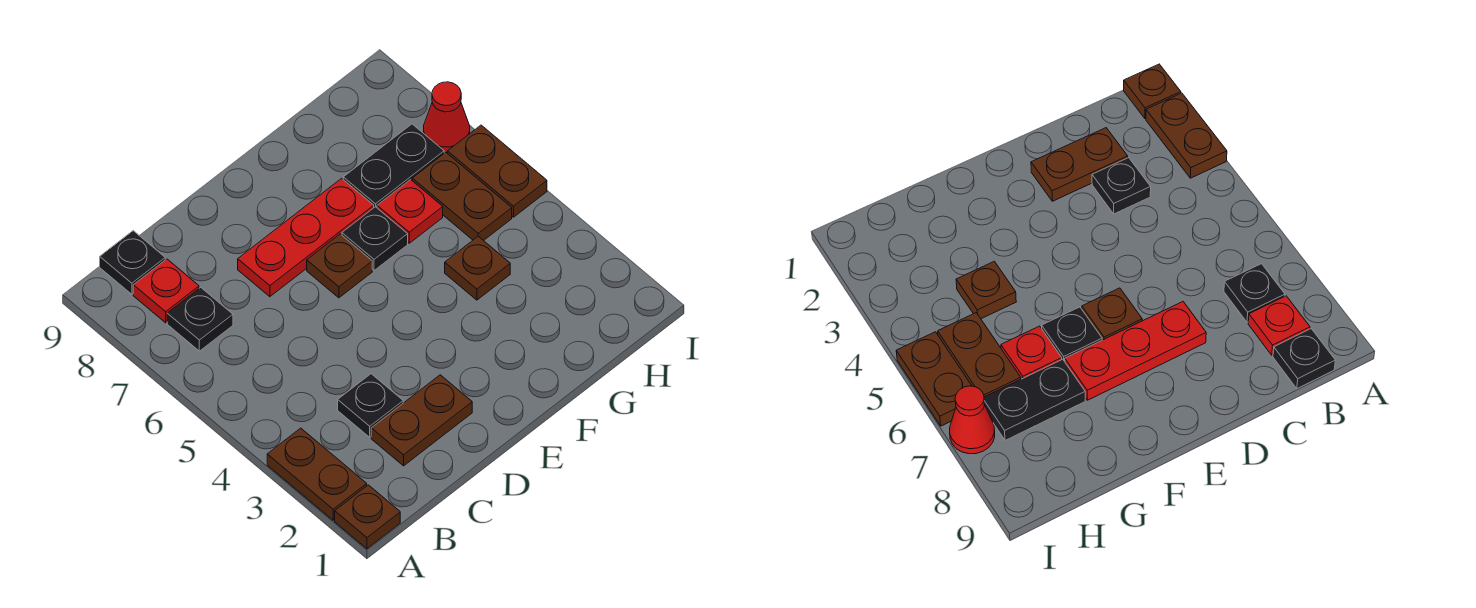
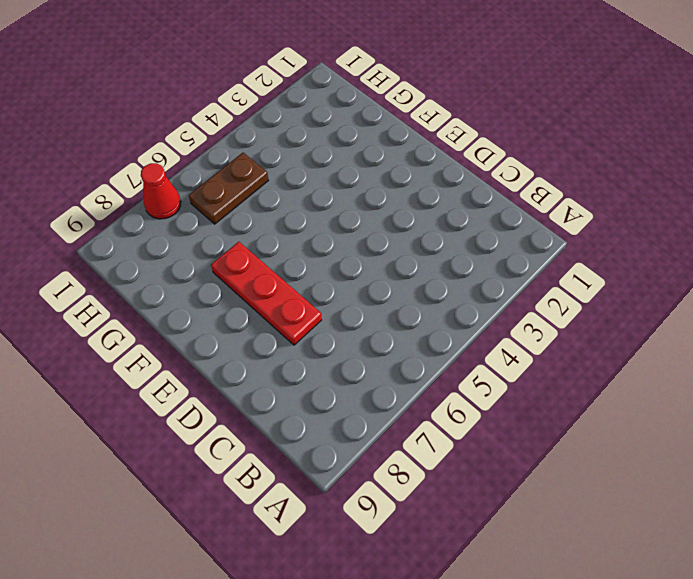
none -> brown plate A1 level 1
none -> brown plate A2:A3 level 1
none -> black plate B7 level 1

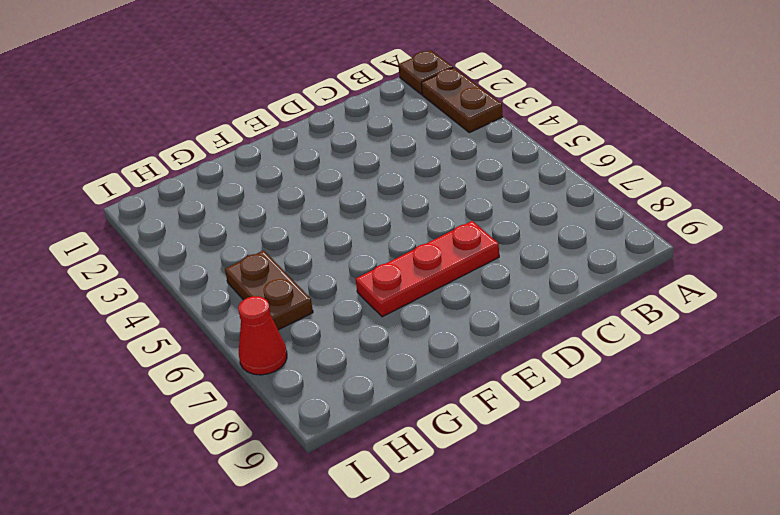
none -> black plate B7 level 1
none -> red plate B8 level 1
none -> black plate B9 level 1

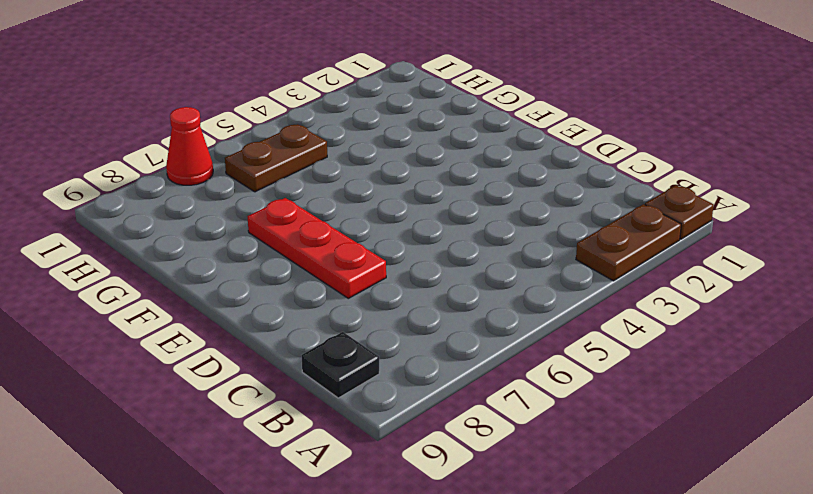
none -> black plate B7 level 1
none -> red plate B8 level 1
none -> brown plate C2:D2 level 1

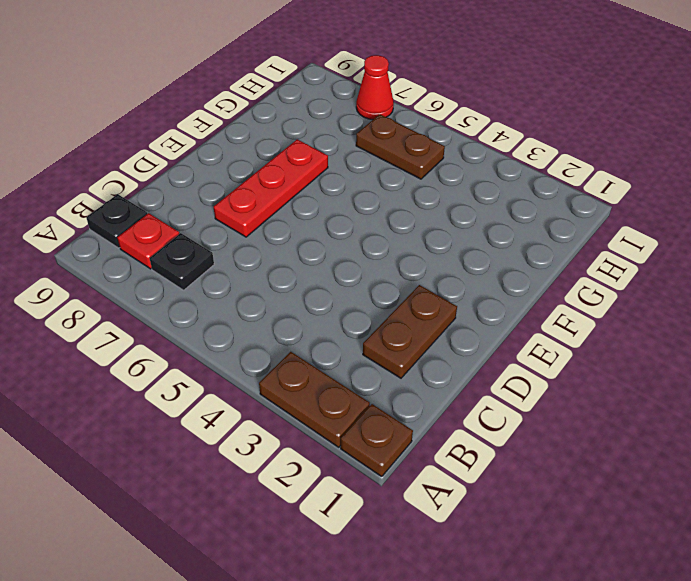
none -> black plate C3 level 1
none -> brown plate E6 level 1
none -> black plate F6 level 1

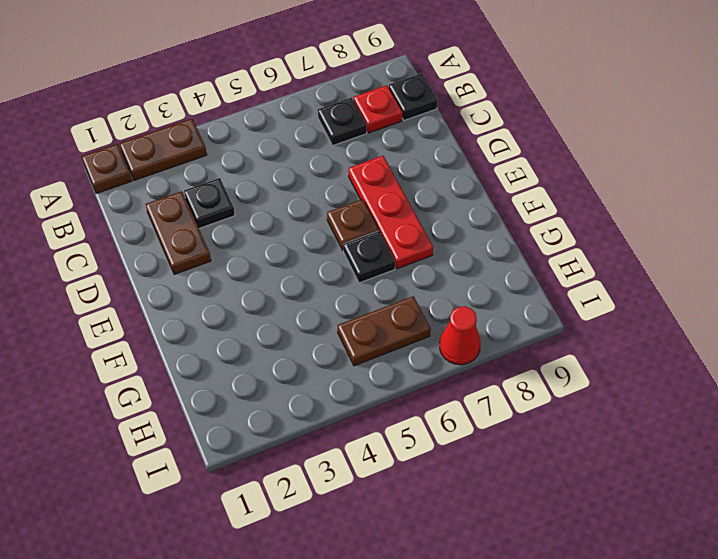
none -> brown plate G4 level 1
none -> red plate G6 level 1
none -> black plate G7:H7 level 1

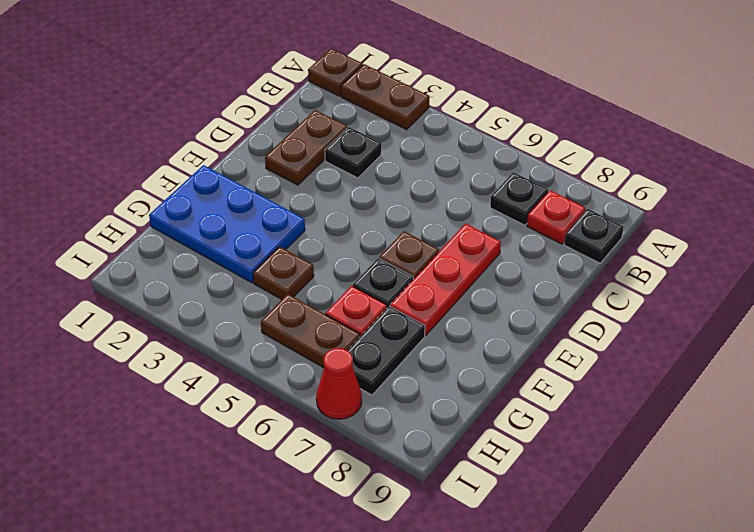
blue plate F1:G3 level 1 -> none
none -> brown plate I5:I6 level 1

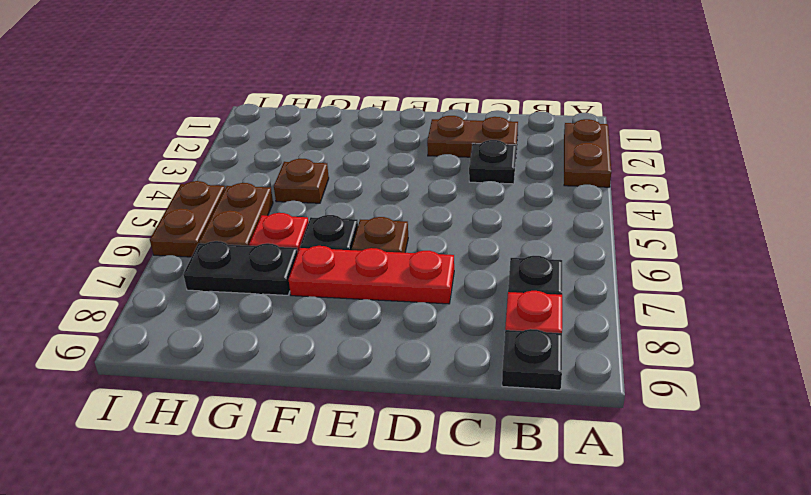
none -> brown plate A1 level 1
none -> red cone I7 level 1

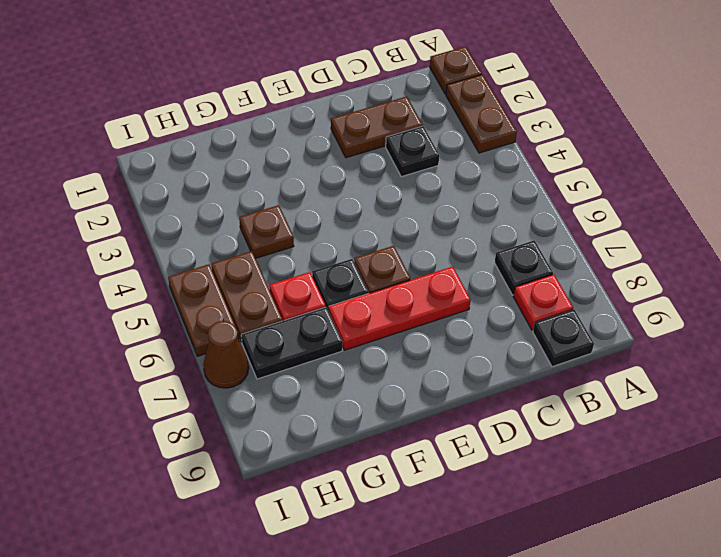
brown cone I7 level 1 -> red cone I7 level 1

